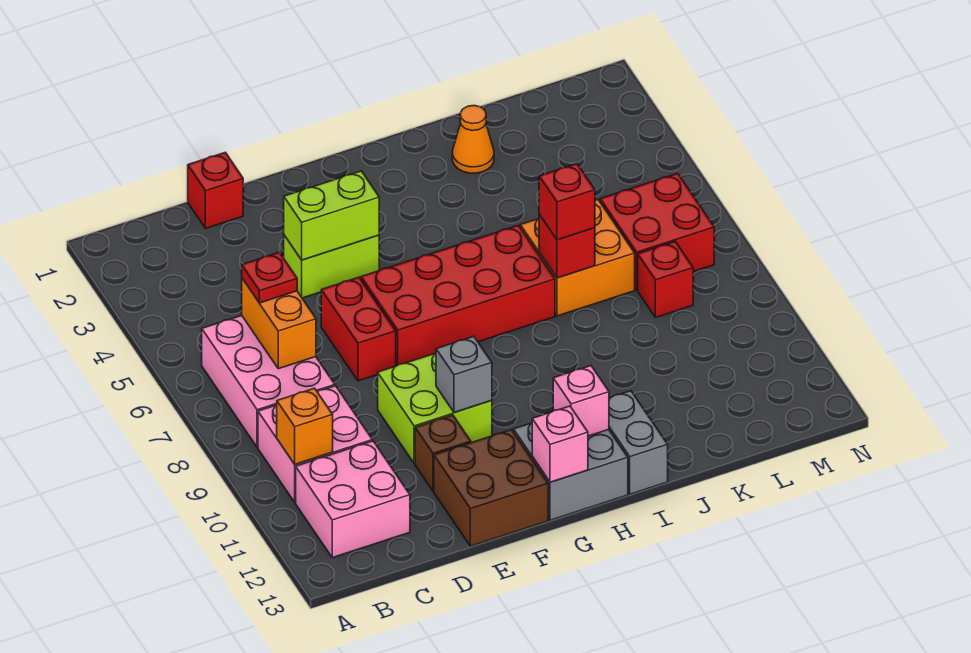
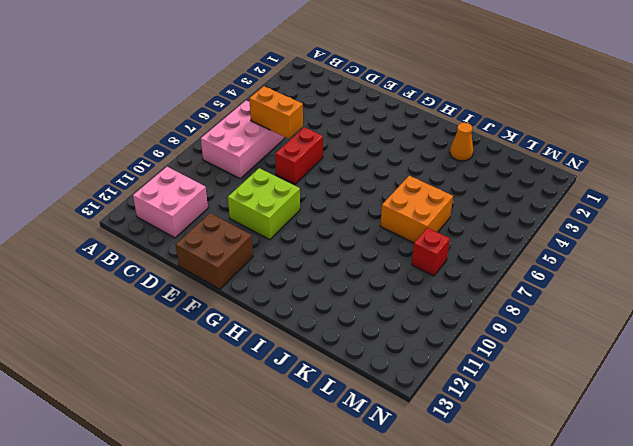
orange brick C6:D6 level 2 -> orange brick C6:C7 level 2
none -> pink brick B9:C10 level 1
none -> red brick D1 level 1
none -> lime brick E4:F4 level 1

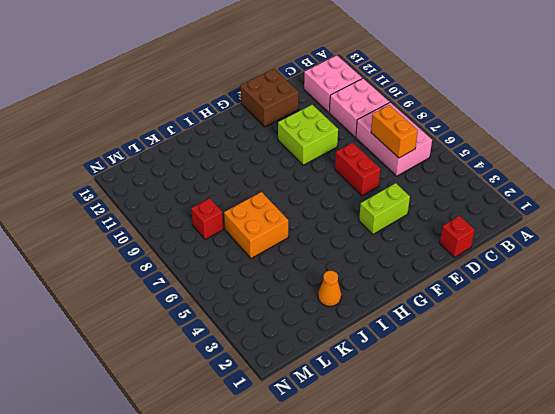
none -> brown brick E11 level 1
none -> red brick F6:I7 level 1
none -> grey brick G12:H13 level 1

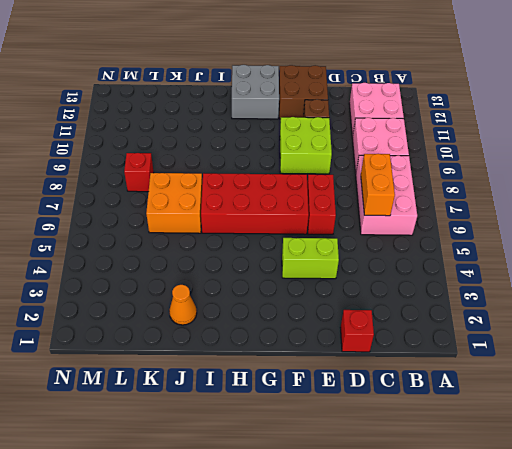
none -> grey brick I12:I13 level 1
none -> red brick L6:M7 level 1
none -> orange brick B10 level 2

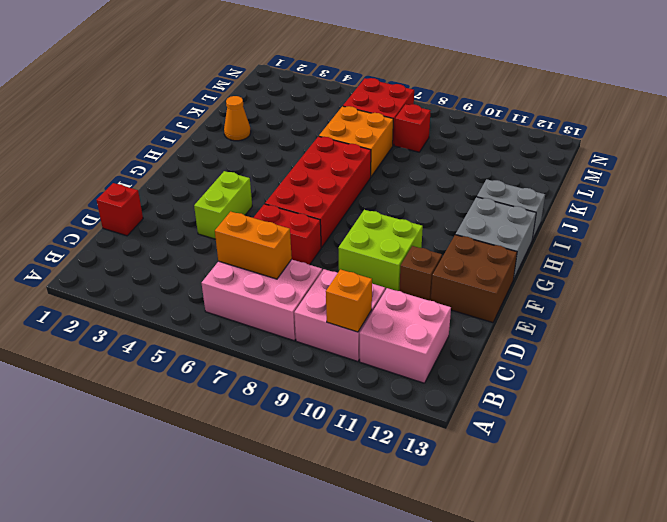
none -> lime brick E4:F4 level 2
none -> grey brick F10 level 2
none -> pink brick G13 level 2

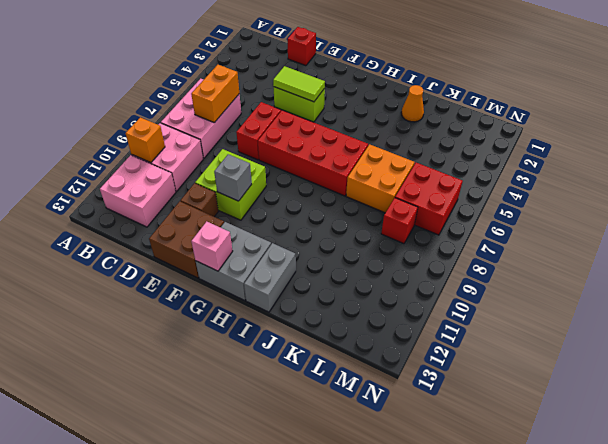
lime tile E4:F4 level 2 -> lime brick E4:F4 level 2
none -> pink brick H12 level 2
none -> red brick J7 level 2
none -> red plate C6 level 3

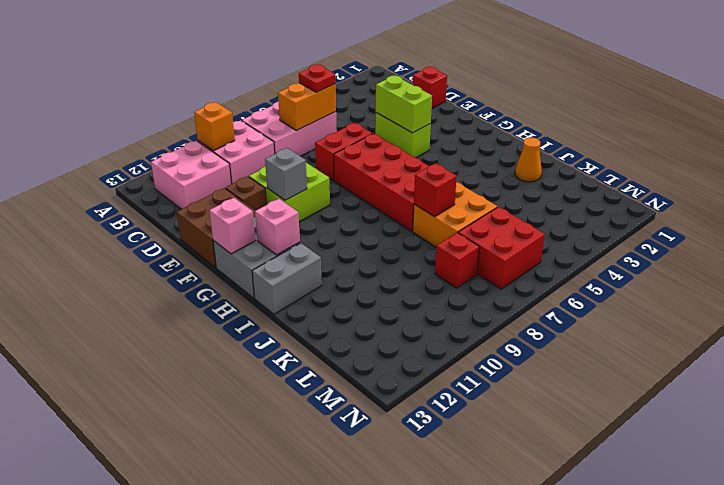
none -> red brick J7 level 3

